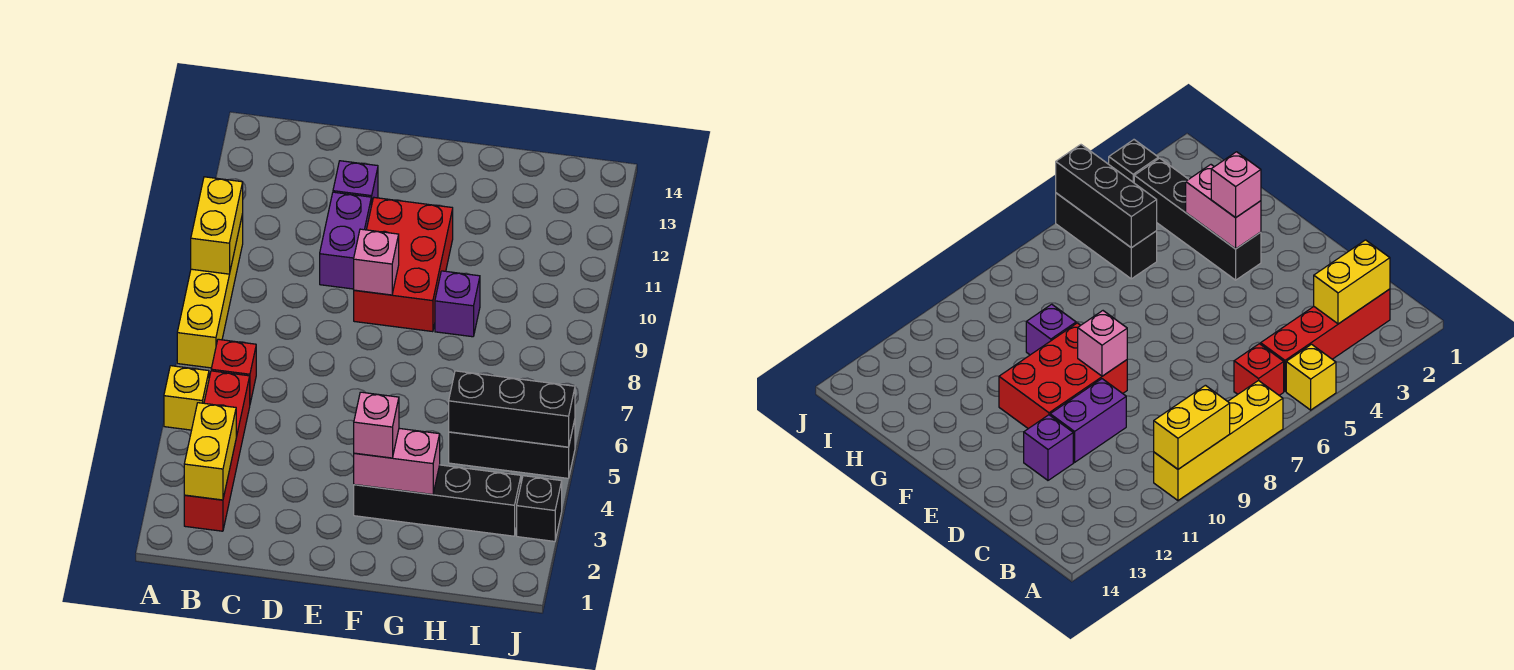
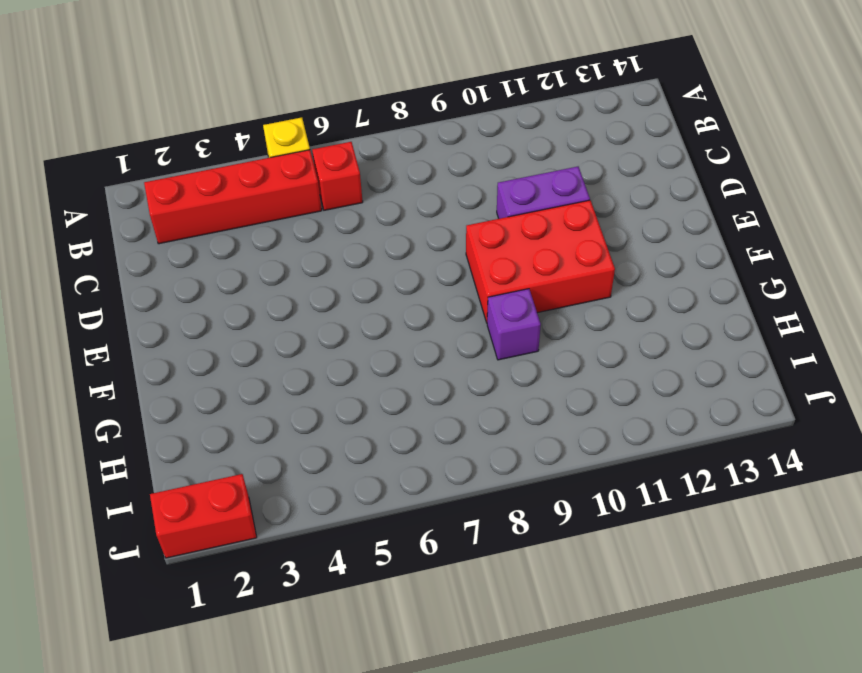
red brick J1:J2 level 1 -> none
none -> yellow brick A7:A10 level 1
none -> purple brick D12 level 1
none -> black brick F3:I3 level 1

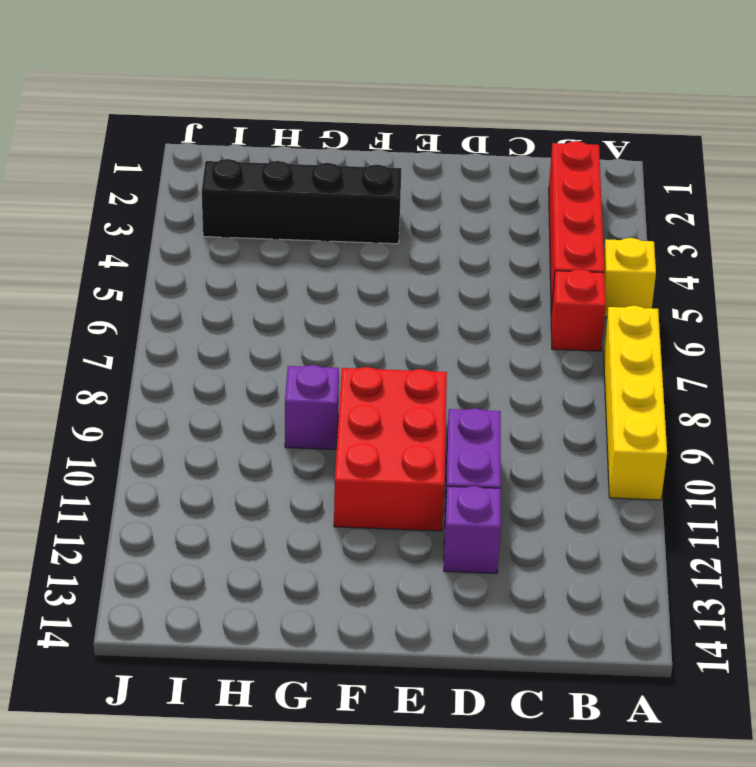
none -> black brick H5:J5 level 1
none -> black brick J3 level 1
none -> yellow brick A9:A10 level 2

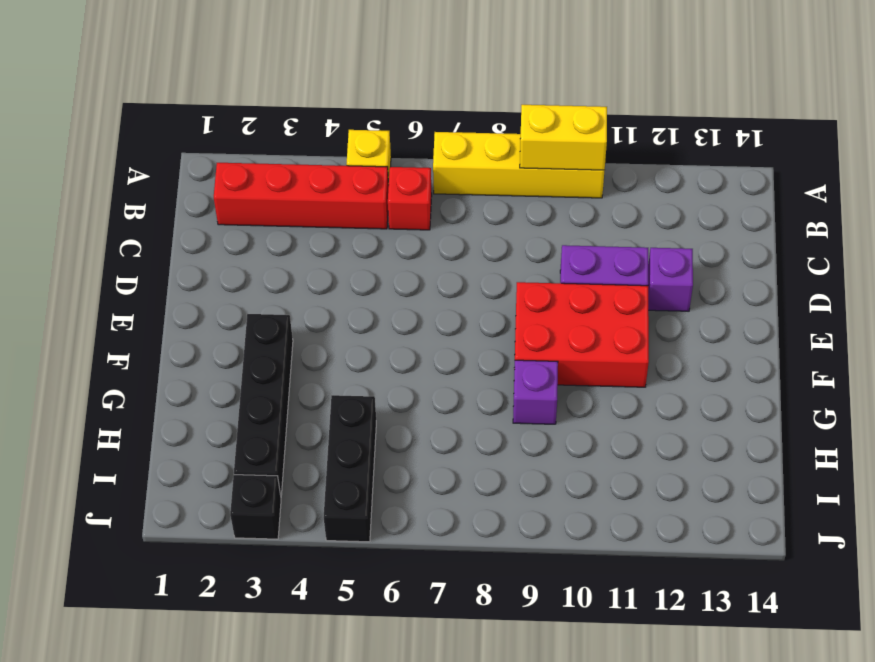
none -> yellow brick B2:B3 level 2
none -> pink brick E9 level 2
none -> pink brick F3:G3 level 2

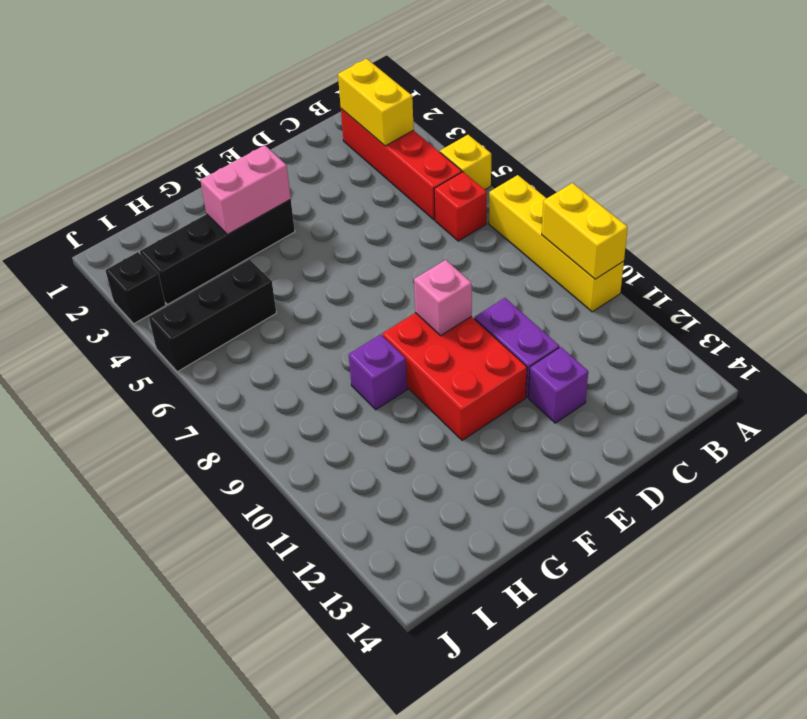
none -> black brick H5:J5 level 2
none -> pink brick F3 level 3

